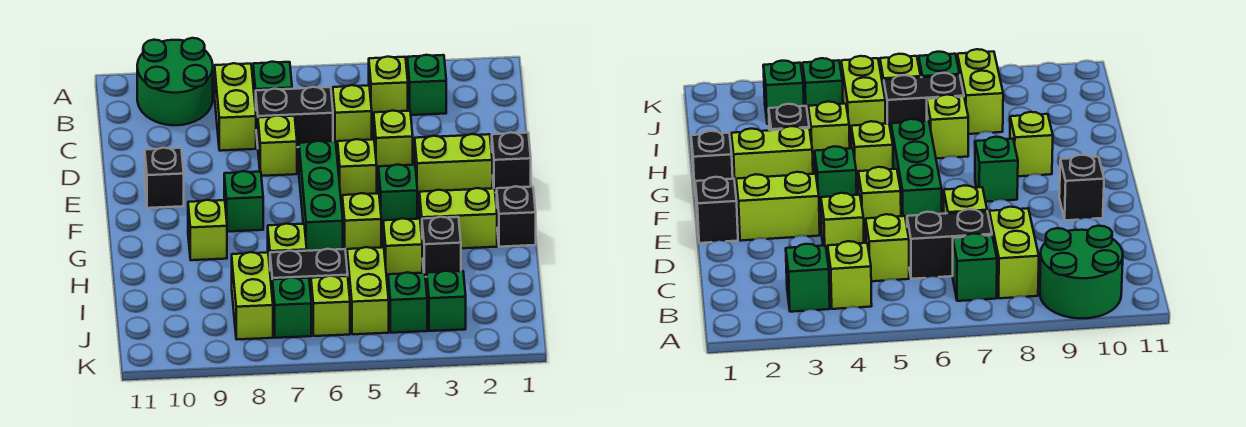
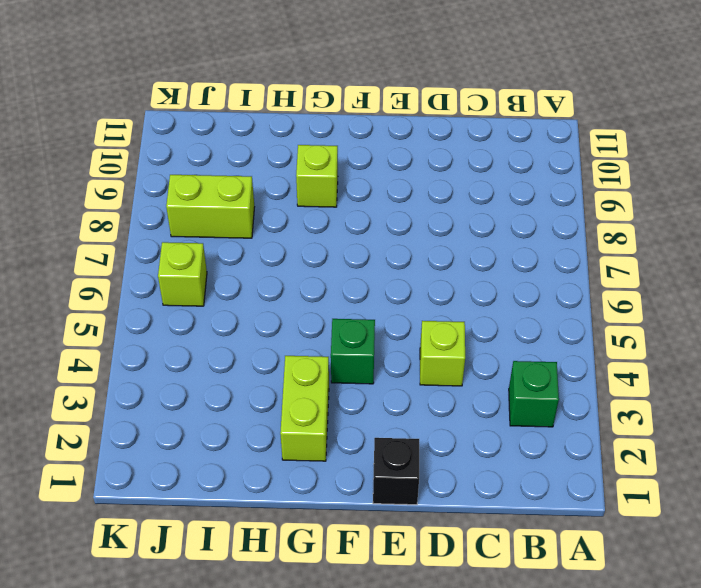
none -> green round brick A9:B10 level 1
none -> lime brick B4 level 1
none -> green brick B7 level 1
none -> lime brick B8:C8 level 1

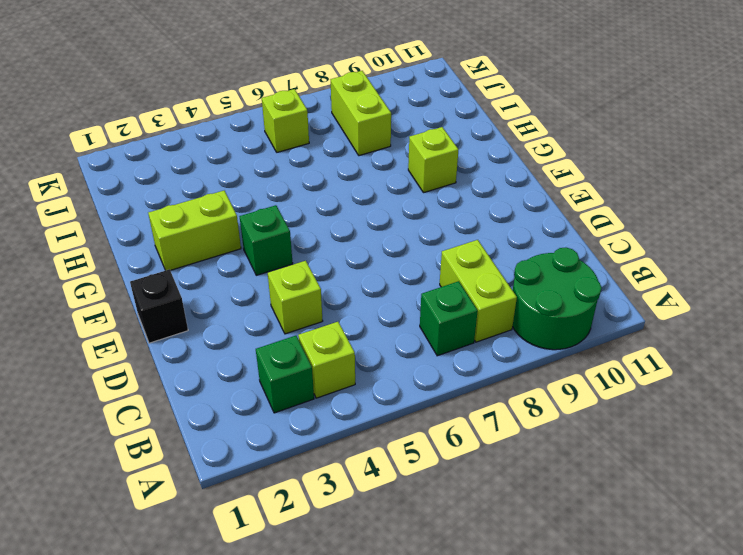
none -> lime brick C5 level 1
none -> black brick C6:C7 level 1
none -> lime brick D7 level 1
none -> lime brick E2:E3 level 1

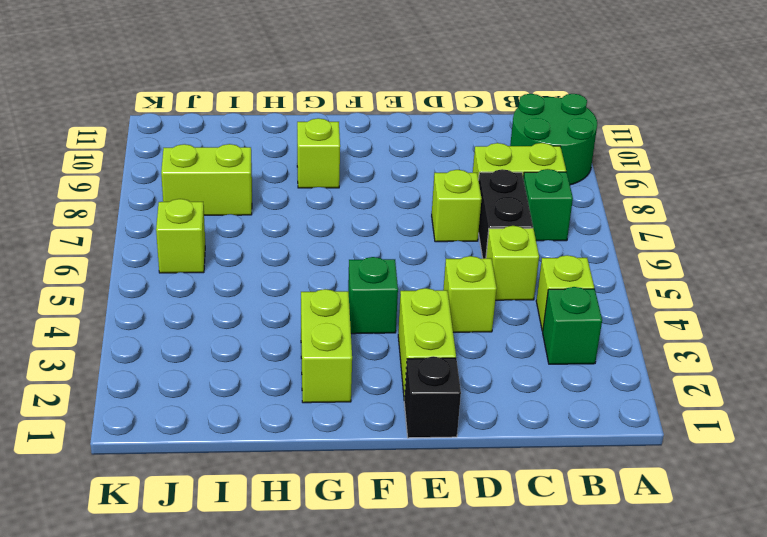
none -> lime brick E5 level 1
none -> green brick E6:G6 level 1
none -> black brick E10 level 1
none -> green brick F8 level 1

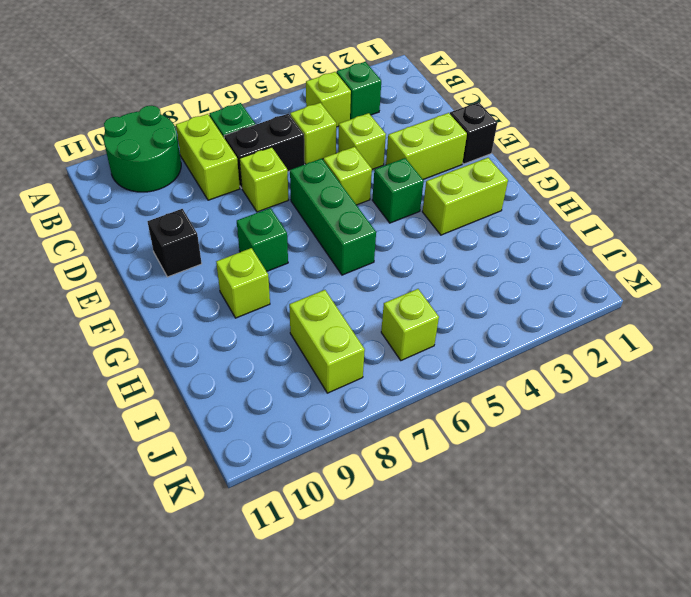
none -> black brick G1 level 1
none -> lime brick G5 level 1
none -> black brick H3 level 1
none -> lime brick H4 level 1

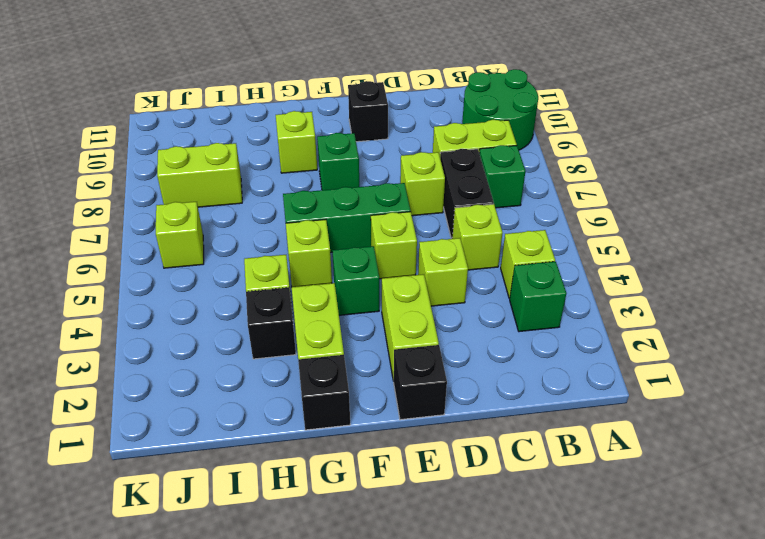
none -> lime brick H7 level 1
none -> lime brick I5:J5 level 1
none -> black brick I6:I7 level 1
none -> green brick J3 level 1

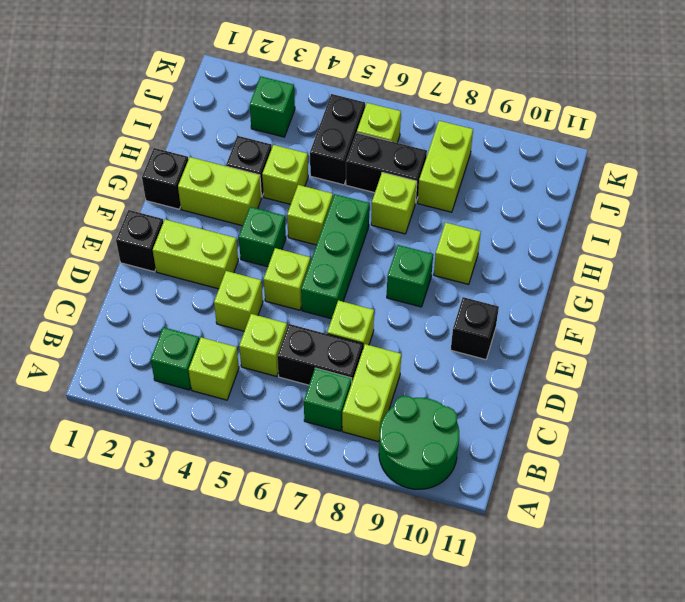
black brick I5:J5 level 1 -> lime brick I5:J5 level 1
none -> green brick J4 level 1
none -> green brick J7 level 1

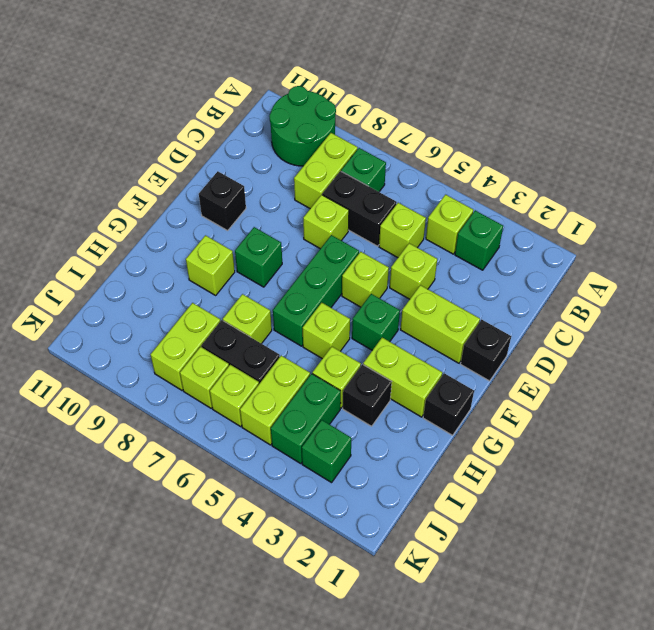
green brick I4:J4 level 1 -> green brick J4 level 1
lime brick J7 level 1 -> green brick J7 level 1

